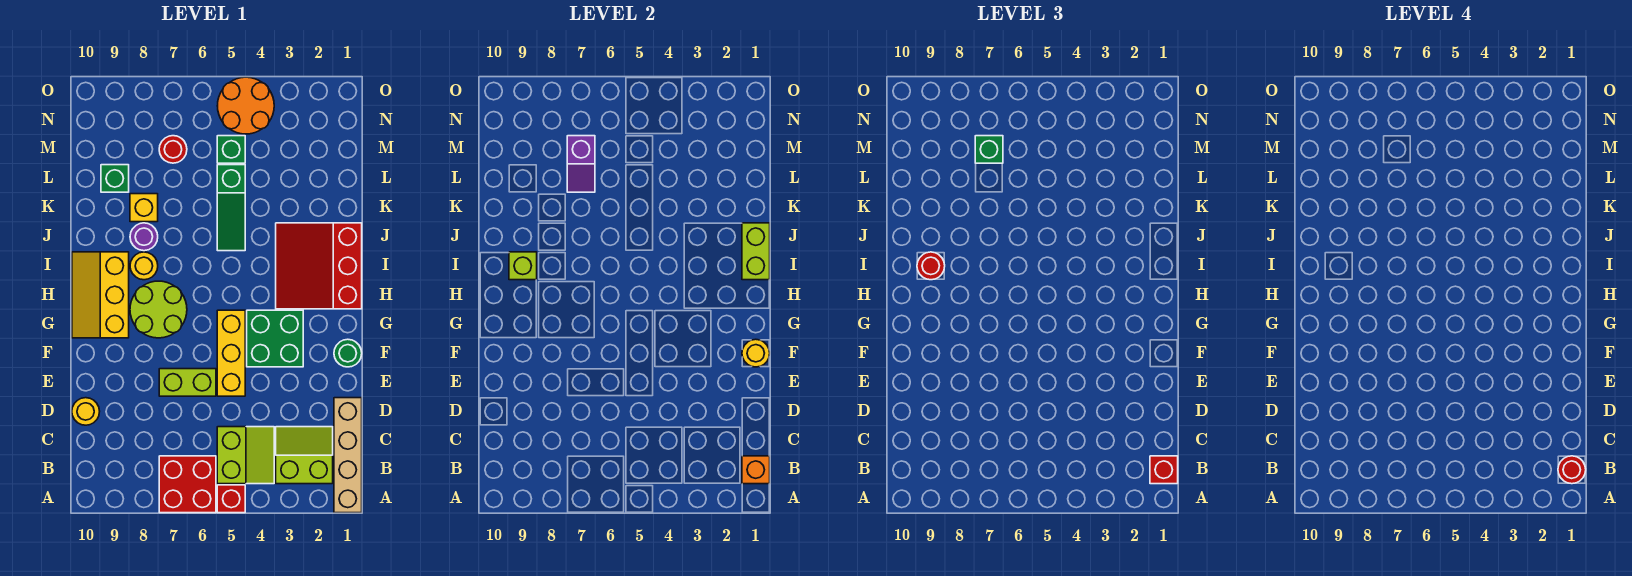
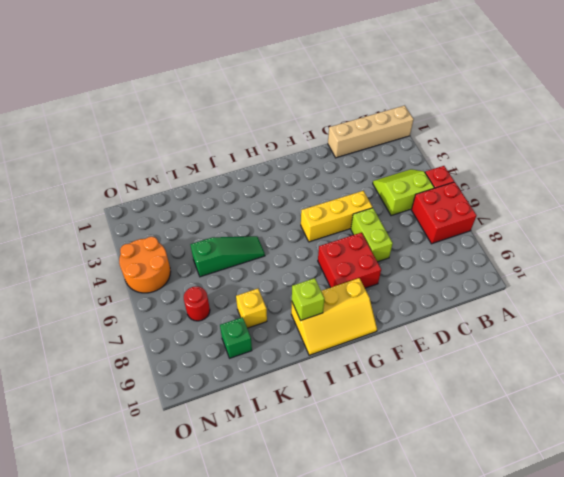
red brick F7:G8 level 1 -> lime round brick G7:H8 level 1
none -> lime slope B2:C3 level 1 top B
none -> yellow round brick D10 level 1
none -> green round brick F1 level 1
none -> green brick F3:G4 level 1

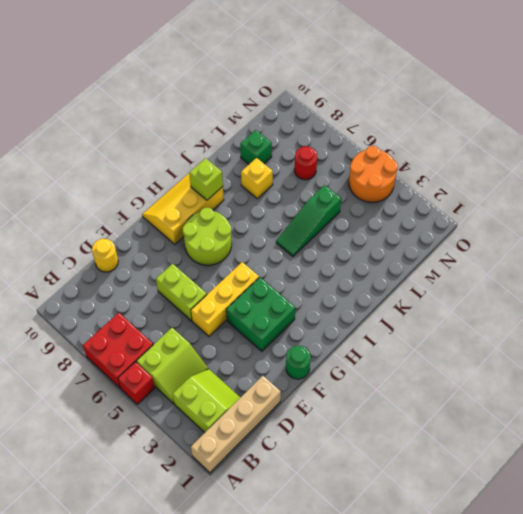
none -> red slope H1:J3 level 1 top 1
none -> yellow round brick I8 level 1
none -> purple round brick J8 level 1
none -> green brick M5 level 1

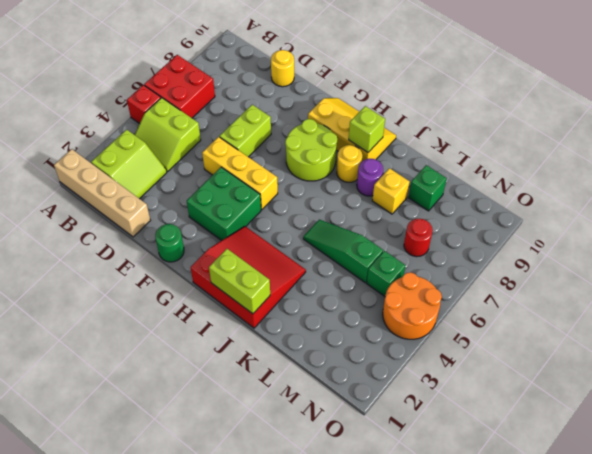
none -> orange brick B1 level 2
none -> yellow round brick F1 level 2
none -> purple slope L7:M7 level 2 top M
none -> red brick B1 level 3

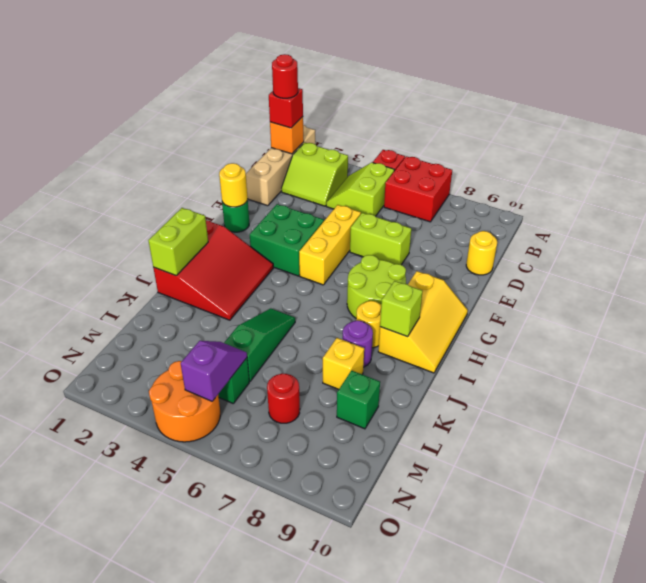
purple slope M5:N5 level 2 top N -> purple slope L7:M7 level 2 top M
none -> red round brick I9 level 3
none -> green brick M7 level 3

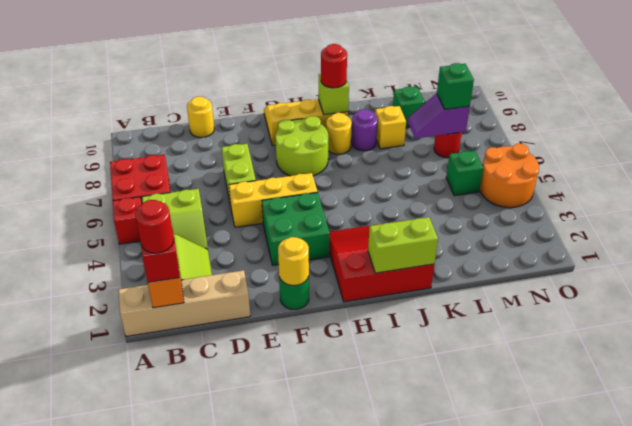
none -> green slope J5:L5 level 1 top L

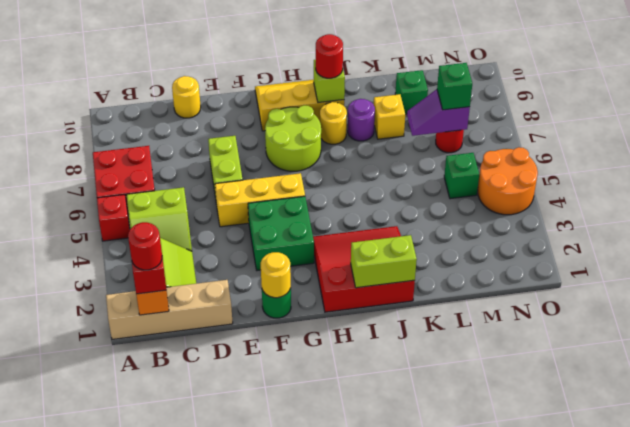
none -> green slope J5:L5 level 1 top L

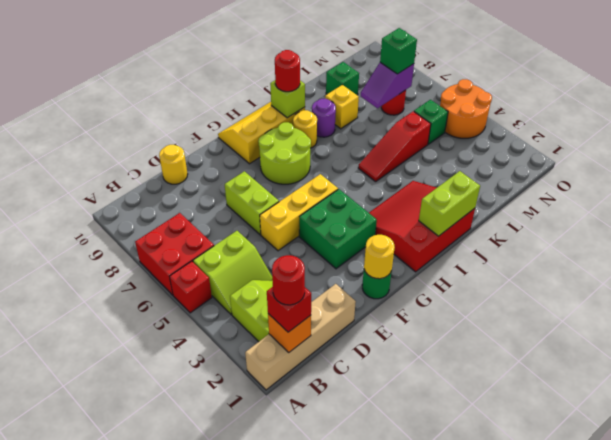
red slope J5:L5 level 1 top L -> green slope J5:L5 level 1 top L

